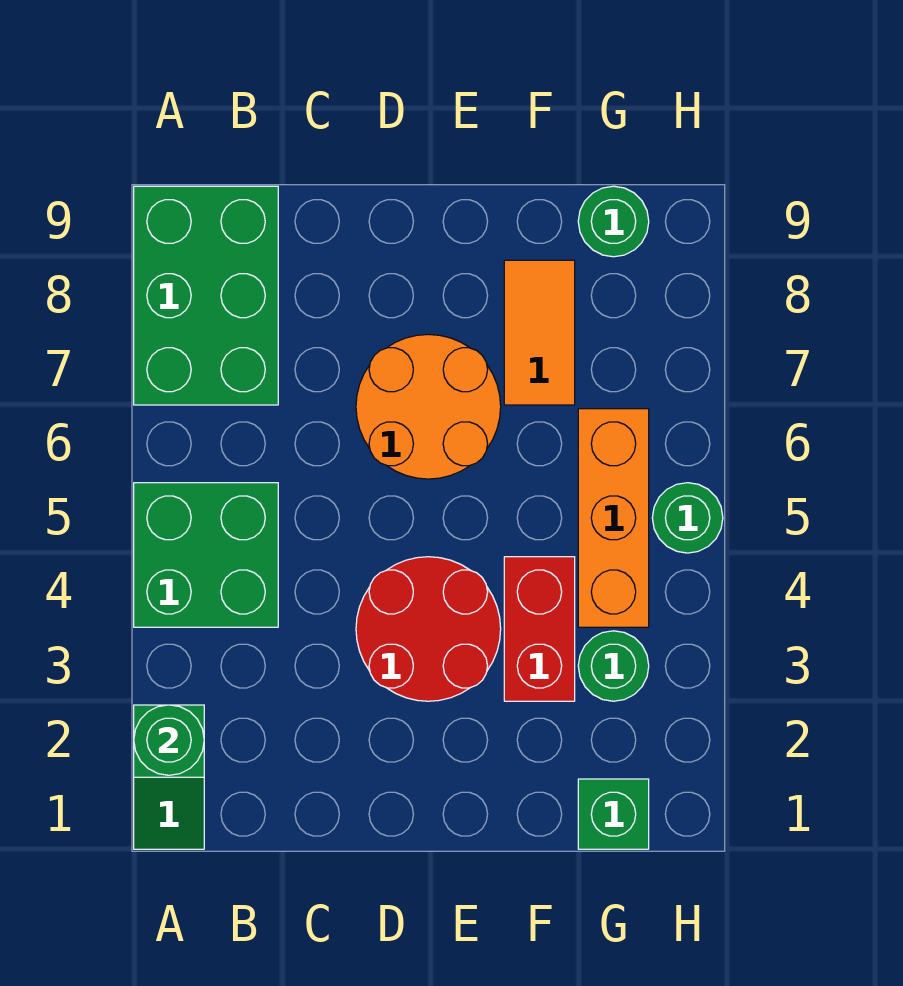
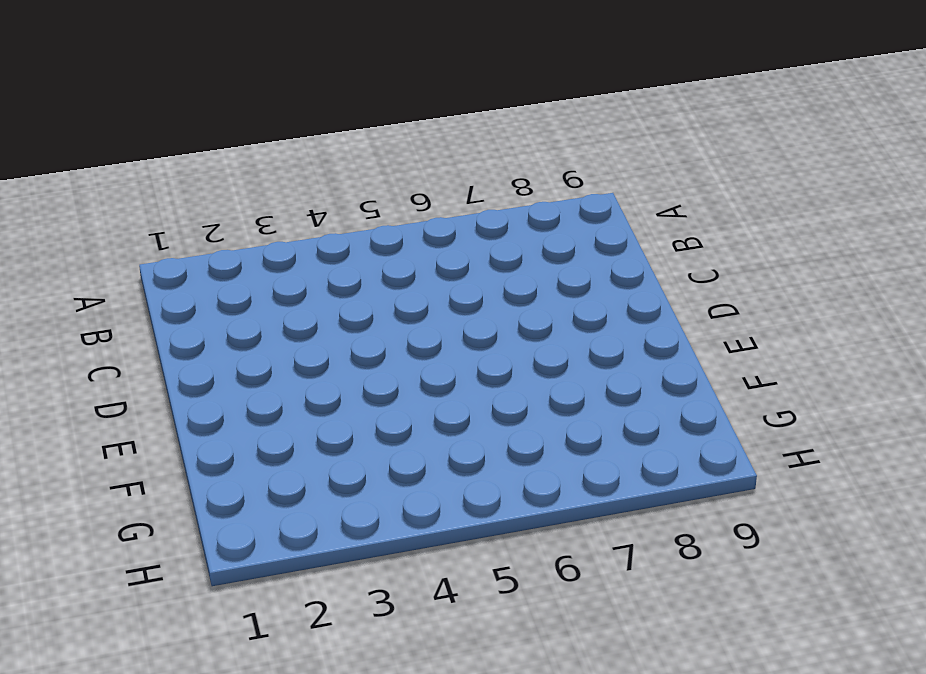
none -> green slope A1:A2 level 1 top 2
none -> green brick A4:B5 level 1
none -> green brick A7:B9 level 1

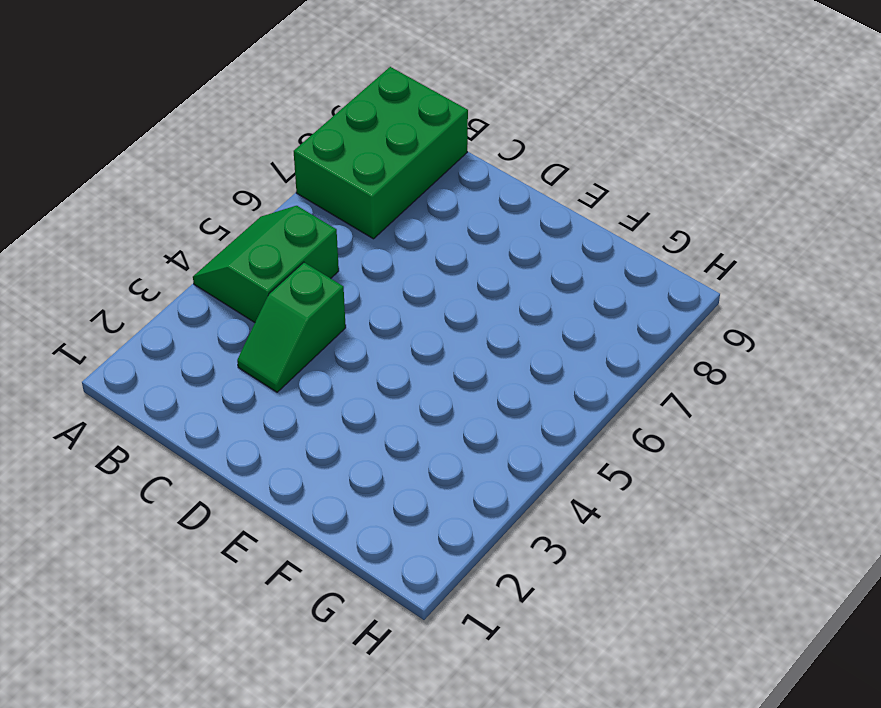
green slope A4:B5 level 1 top B -> green brick A4:B5 level 1
green slope C3:C4 level 1 top 4 -> green slope A1:A2 level 1 top 2
none -> red round brick D3:E4 level 1
none -> orange round brick D6:E7 level 1
none -> red brick F3:F4 level 1

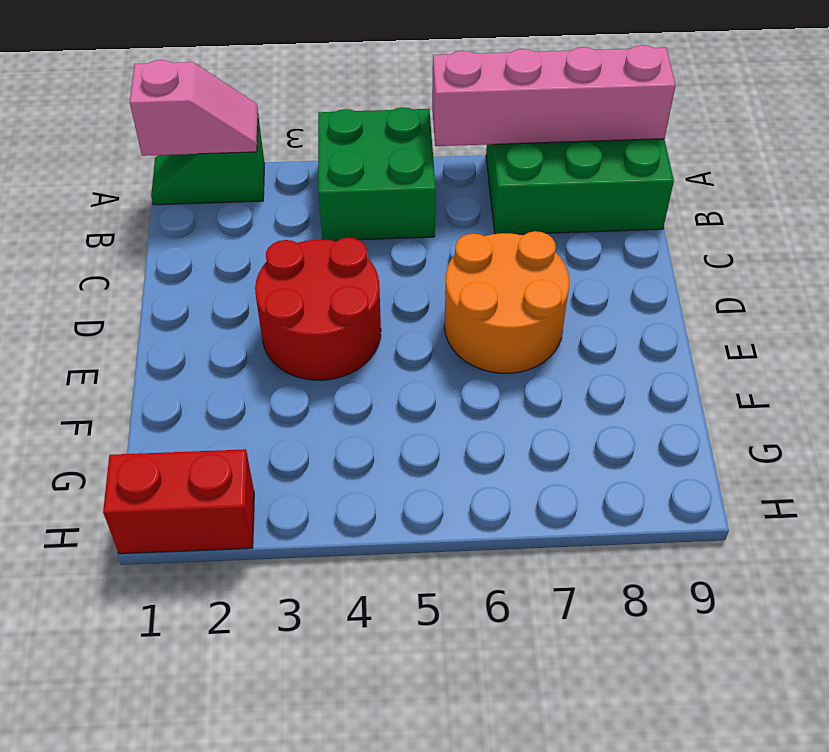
pink slope A1:A2 level 2 top 1 -> green round brick A2 level 2
pink brick A6:A9 level 2 -> none
red brick H1:H2 level 1 -> red brick F3:F4 level 1
none -> orange tile F7:F8 level 1
none -> green brick G1 level 1
none -> green round brick G3 level 1

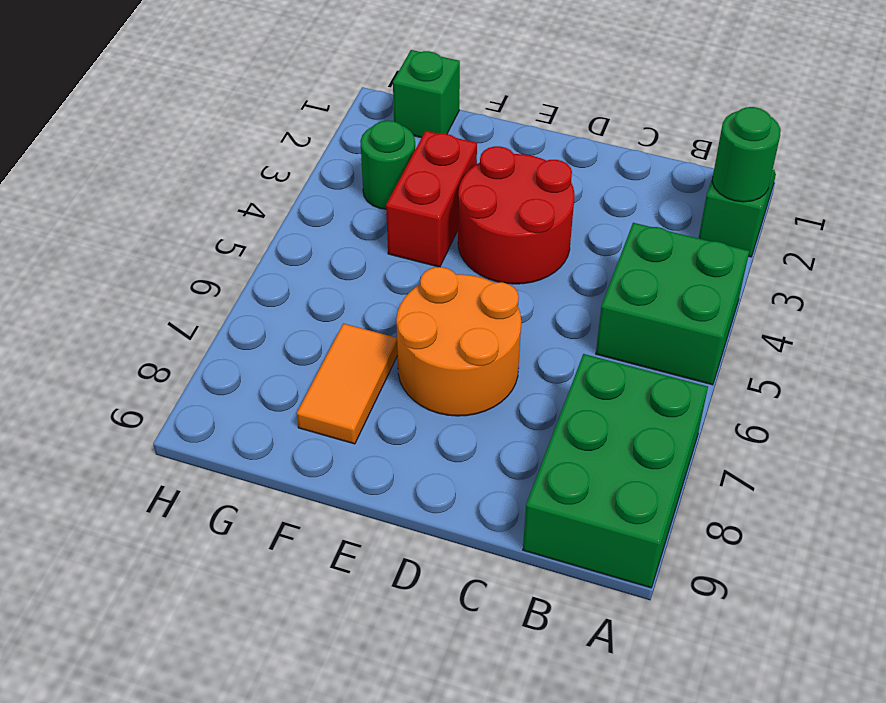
none -> orange brick G4:G6 level 1
none -> green round brick G9 level 1
none -> green round brick H5 level 1

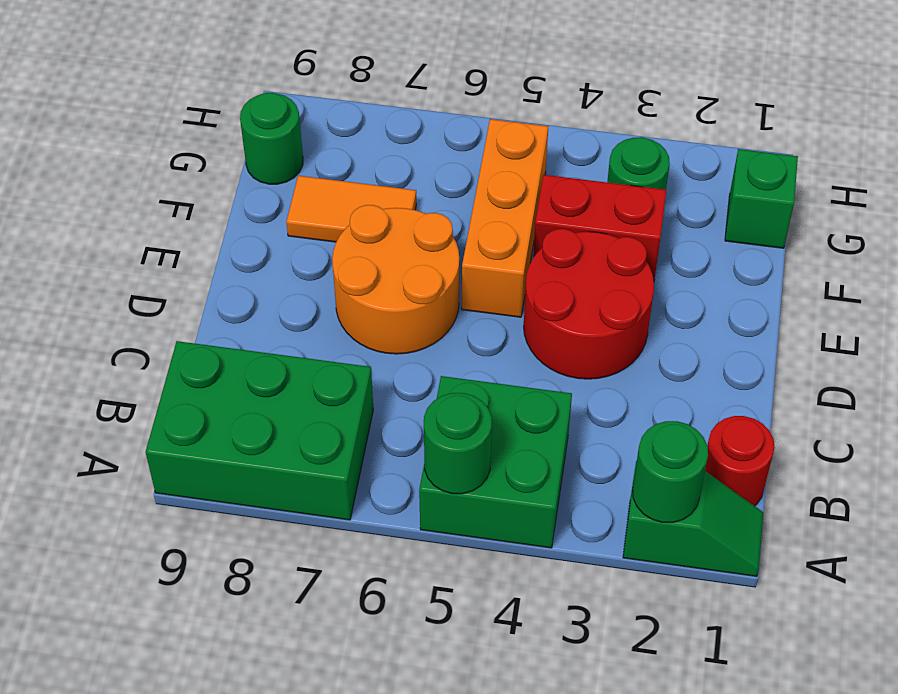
green round brick A5 level 2 -> green round brick H5 level 1
red round brick B1 level 1 -> none
orange brick E5:G5 level 1 -> orange brick G4:G6 level 1

